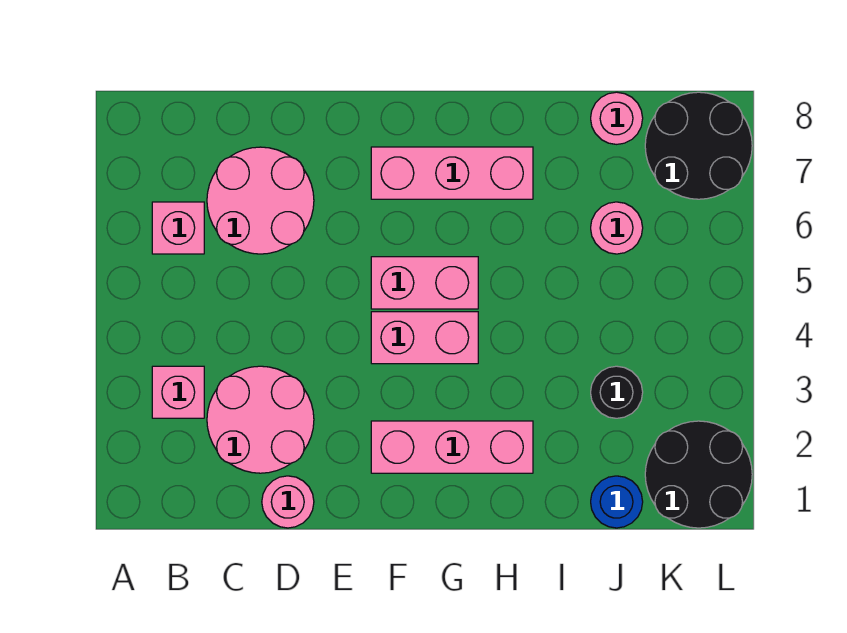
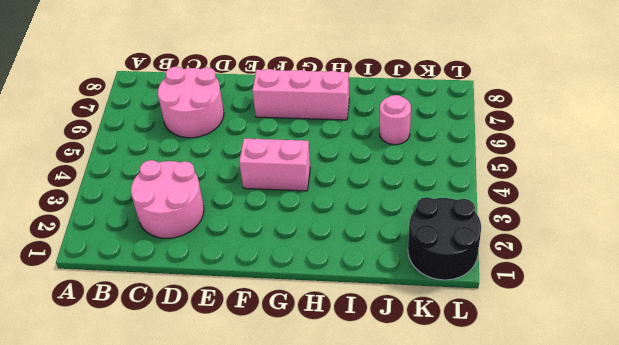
none -> pink brick B3 level 1
none -> pink brick B6 level 1
none -> pink round brick D1 level 1

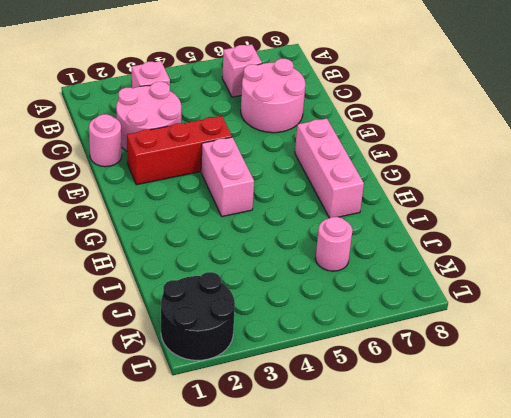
red brick E2:E4 level 1 -> none
none -> pink brick F2:H2 level 1
none -> pink brick F5:G5 level 1
none -> blue round brick J1 level 1

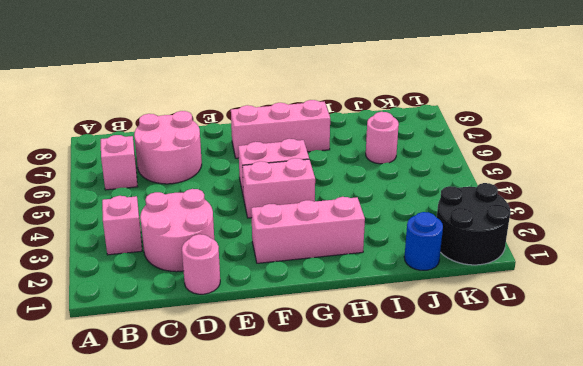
none -> black round brick J3 level 1
none -> pink round brick J8 level 1
none -> black round brick K7:L8 level 1

